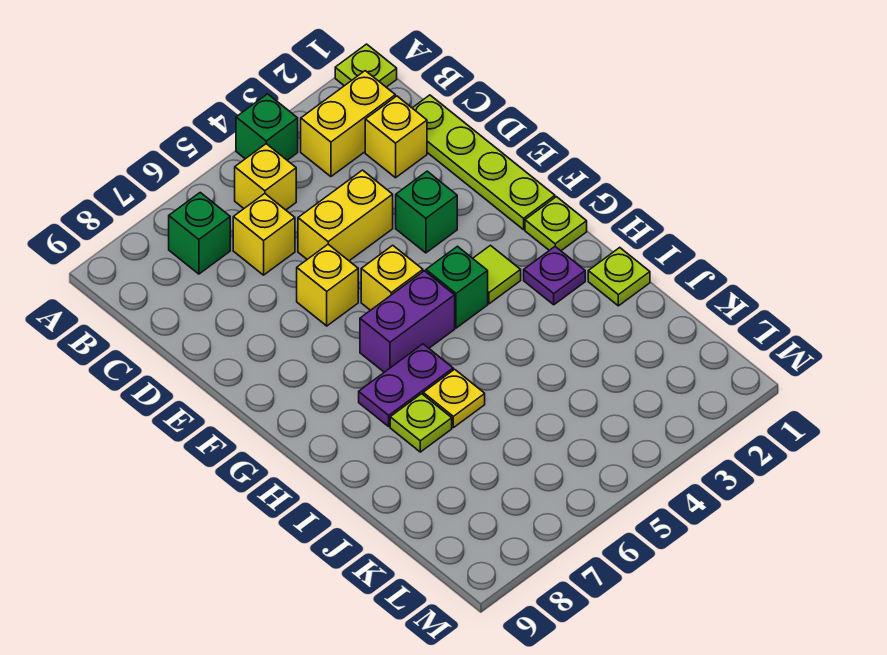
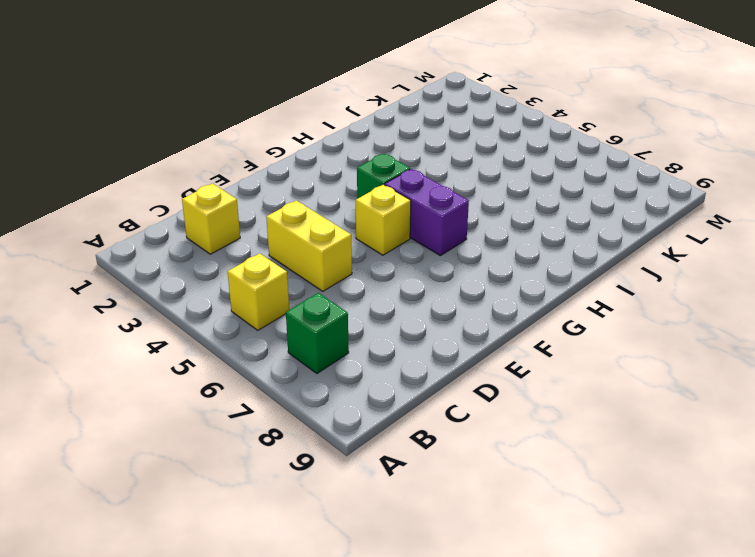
none -> lime plate A1 level 1
none -> green brick A4 level 1
none -> yellow brick B2:B3 level 1

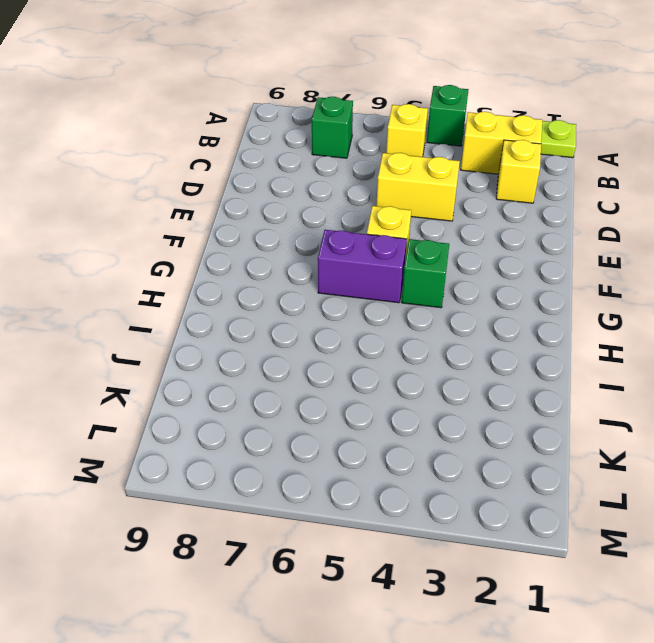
none -> lime plate C1:F1 level 1
none -> yellow brick C6 level 1
none -> green brick E3 level 1

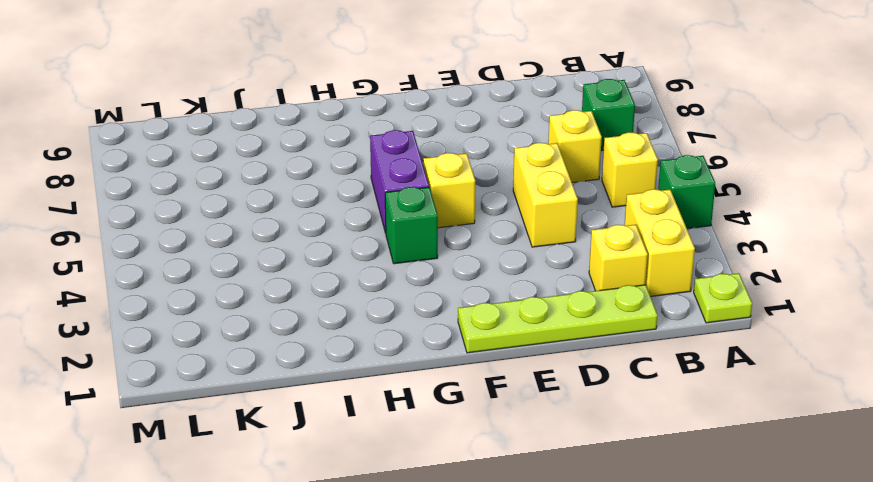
none -> green brick E3 level 1
none -> yellow brick E6 level 1
none -> lime plate G1 level 1

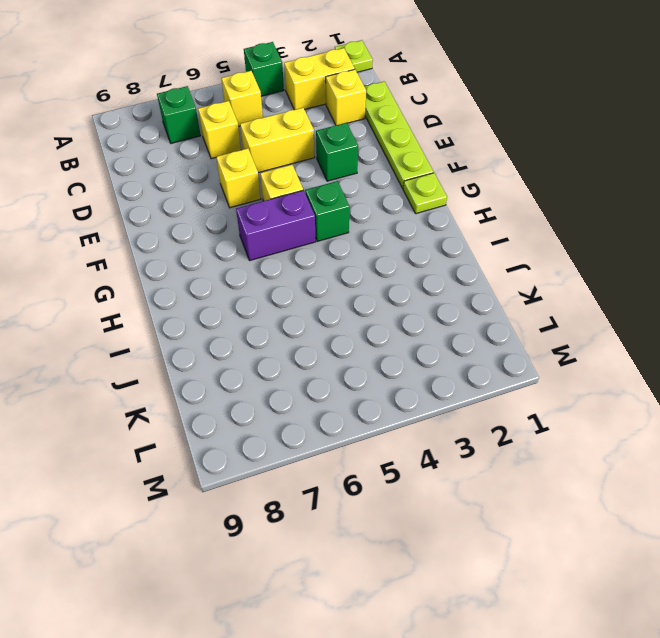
none -> lime tile G3 level 1
none -> purple plate H2 level 1
none -> purple plate H6:H7 level 1

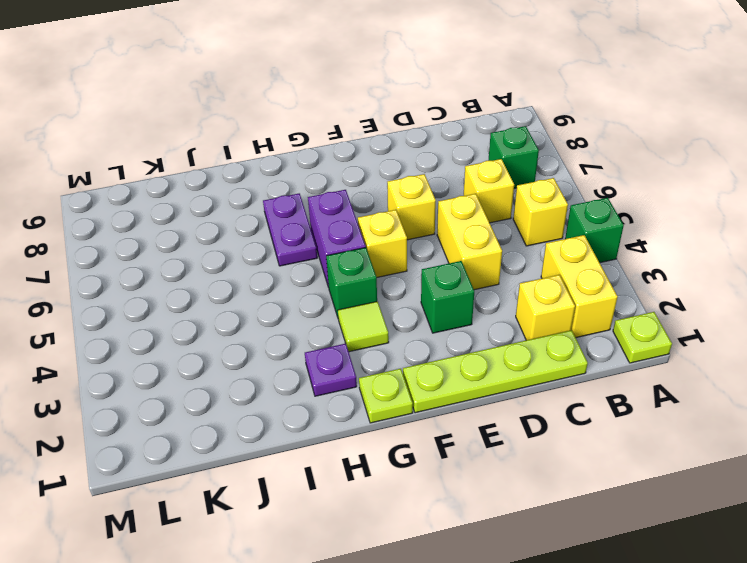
none -> lime plate I1 level 1
none -> yellow plate I6 level 1
none -> lime plate I7 level 1

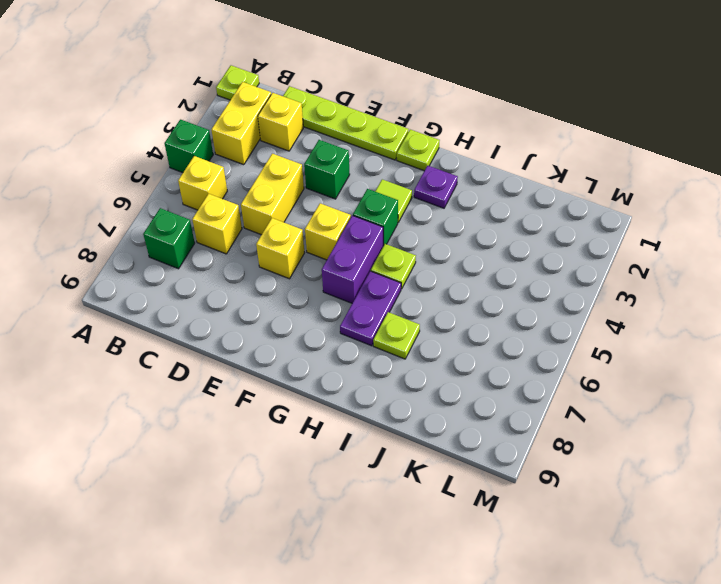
lime plate H5 level 1 -> lime plate I1 level 1
none -> yellow plate I6 level 1

